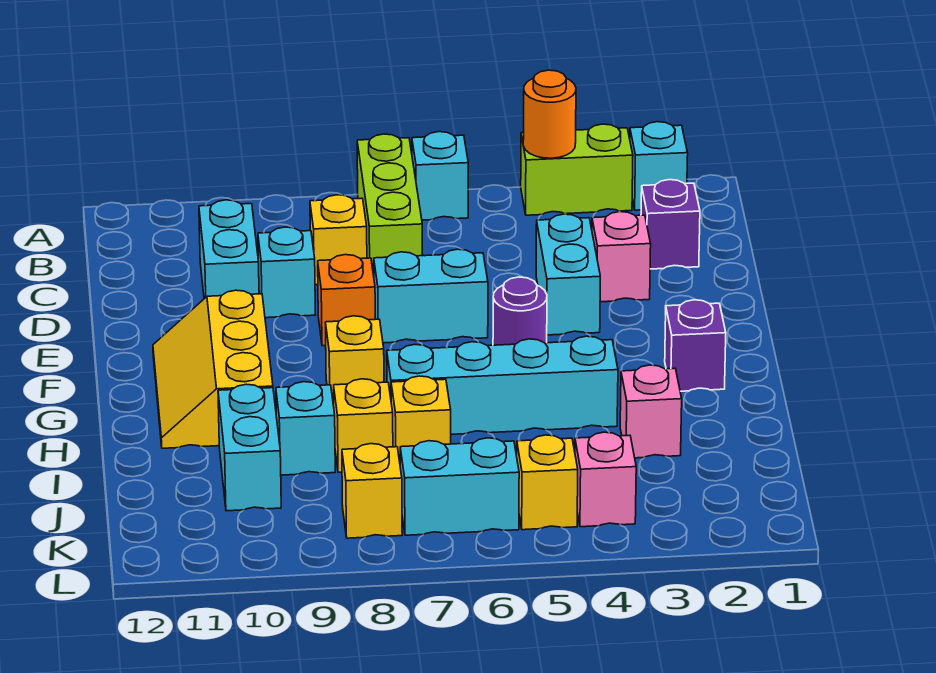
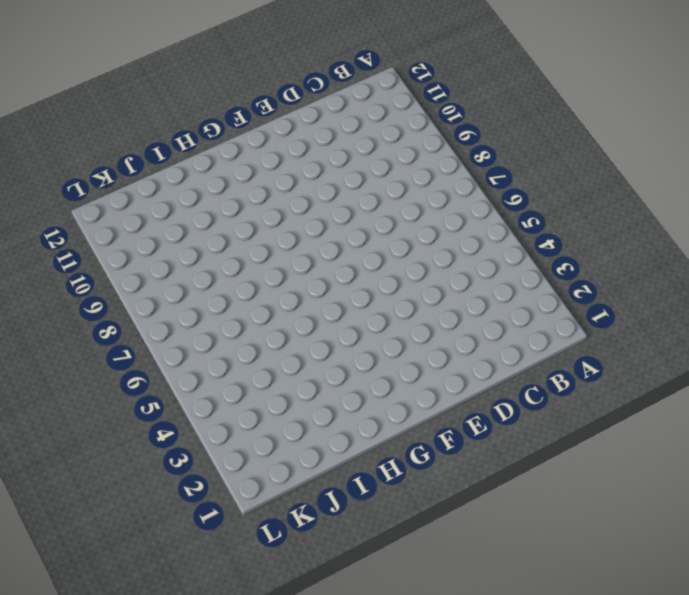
none -> cyan brick A2 level 1
none -> lime brick A3:A4 level 1
none -> cyan brick A6 level 1

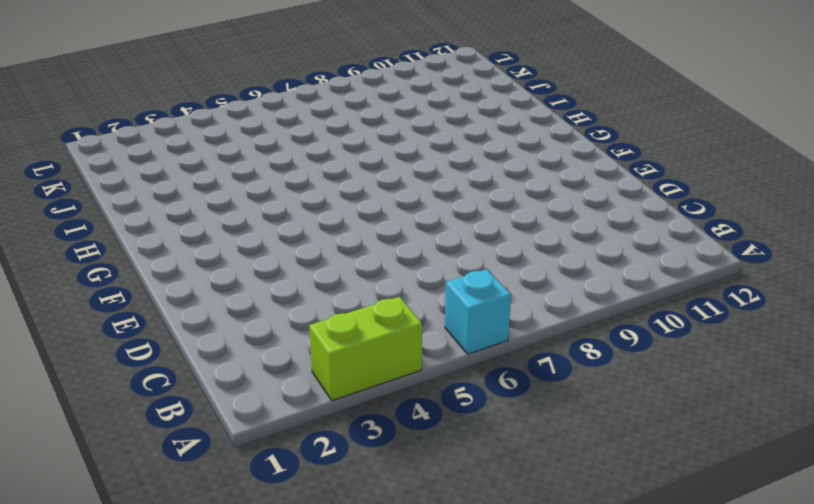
none -> cyan brick A2 level 1
none -> lime brick A7:C7 level 1
none -> purple brick C2 level 1

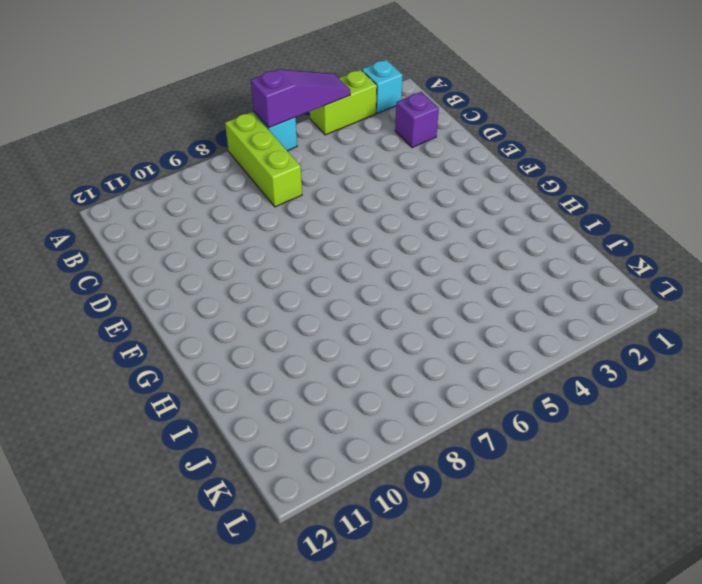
purple slope A4:A6 level 2 top 6 -> orange round brick A4 level 2
none -> yellow brick C8 level 1
none -> cyan brick C10:D10 level 1
none -> pink brick D3 level 1

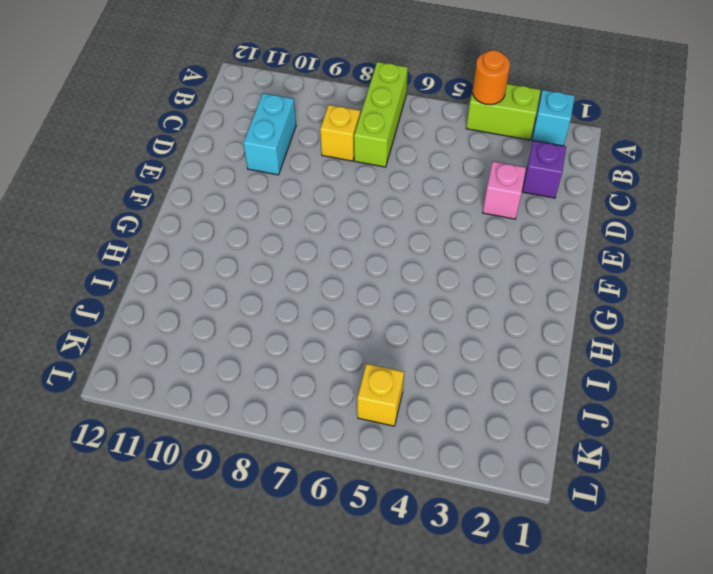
none -> cyan brick A6 level 1
none -> cyan brick D4:E4 level 1
none -> cyan brick D9 level 1

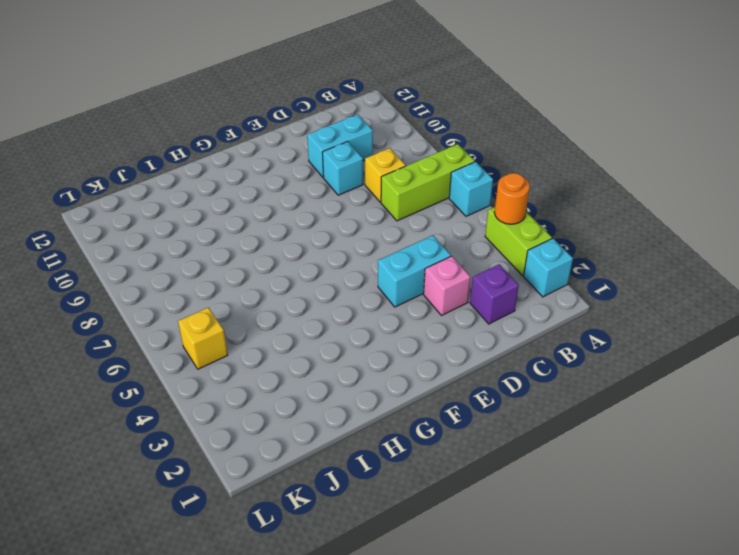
none -> cyan brick E6:E7 level 1
none -> orange brick E8 level 1
none -> purple round brick F5 level 1

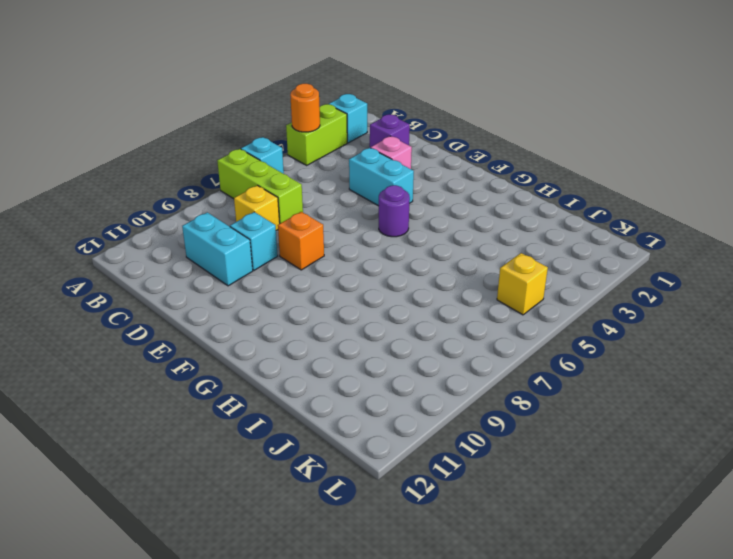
none -> cyan brick E6:E7 level 1
none -> yellow slope F10:H11 level 1 top 10
none -> purple brick G2 level 1

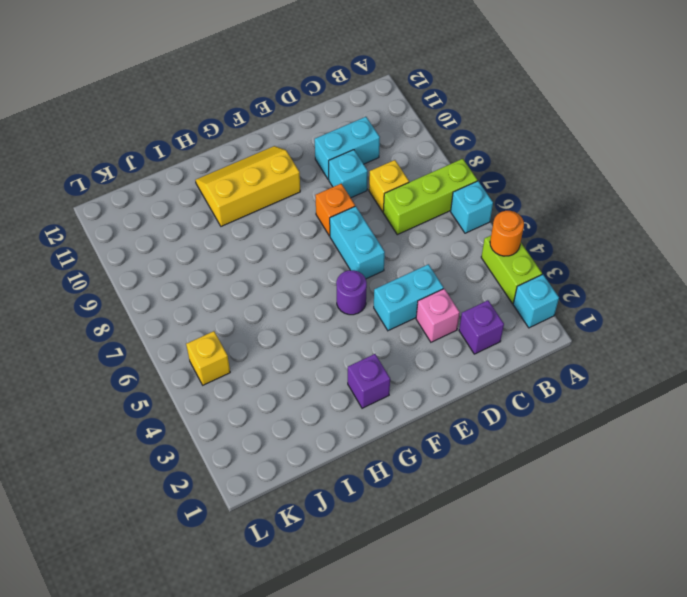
none -> yellow brick G8 level 1
none -> cyan brick H4:H7 level 1
none -> pink brick I3 level 1

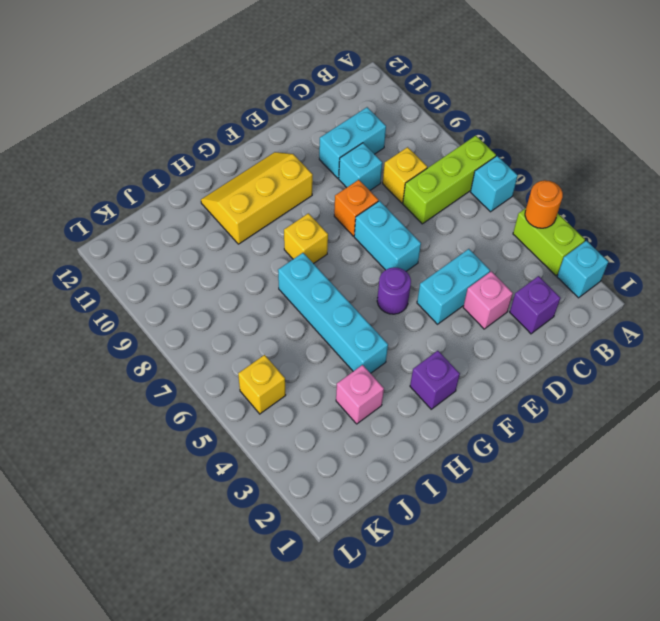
none -> yellow brick I7 level 1
none -> yellow brick I8 level 1
none -> cyan brick I9 level 1

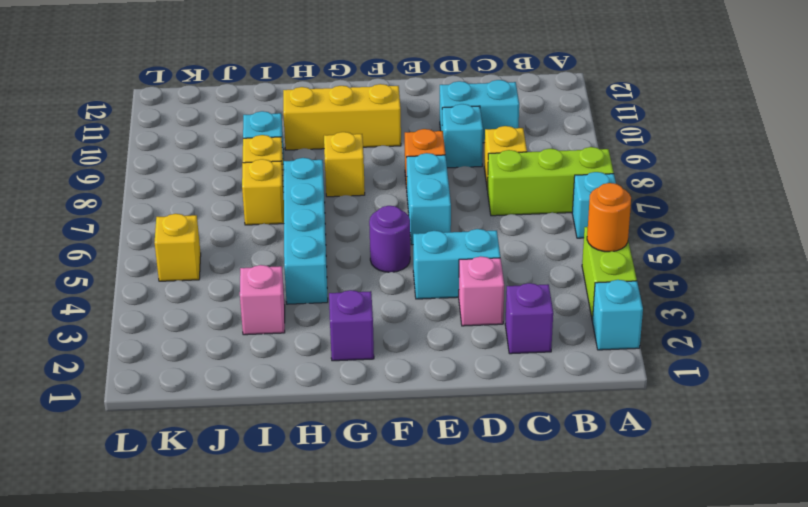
none -> cyan brick I10:J10 level 1
none -> pink brick K4 level 1
none -> cyan brick K6:K7 level 1

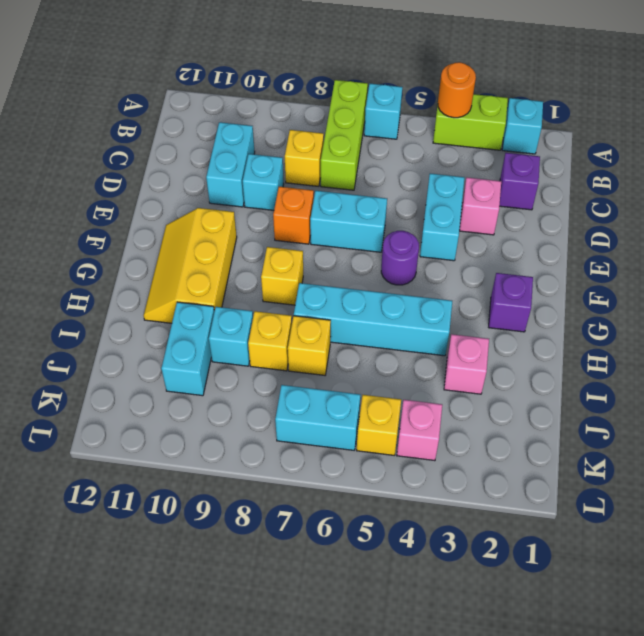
none -> yellow brick K8 level 1

